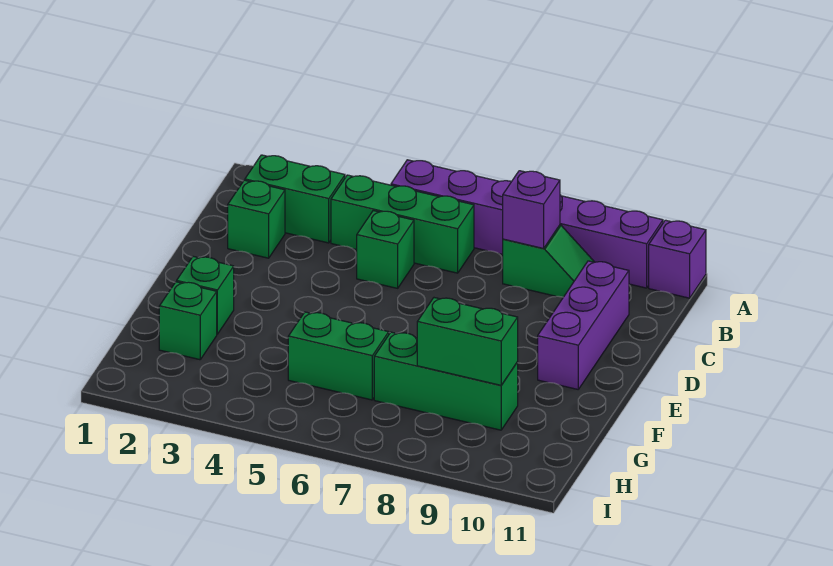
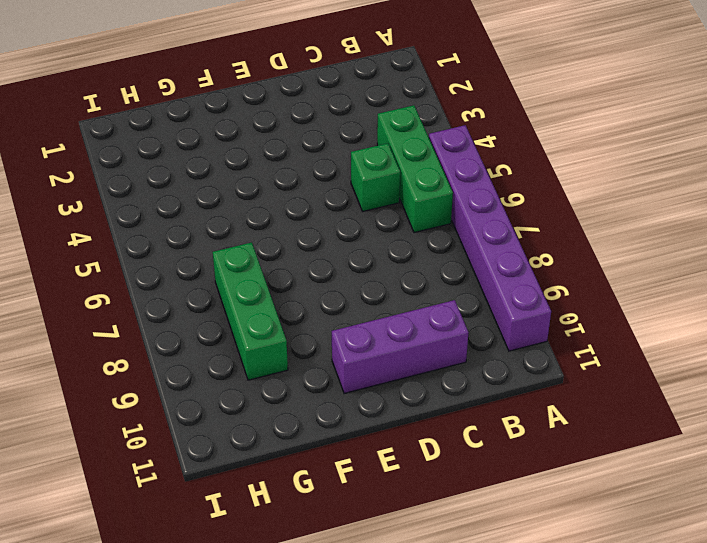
none -> purple brick A11 level 1
none -> green brick B2:B3 level 1
none -> green slope B8:B9 level 1 top 8

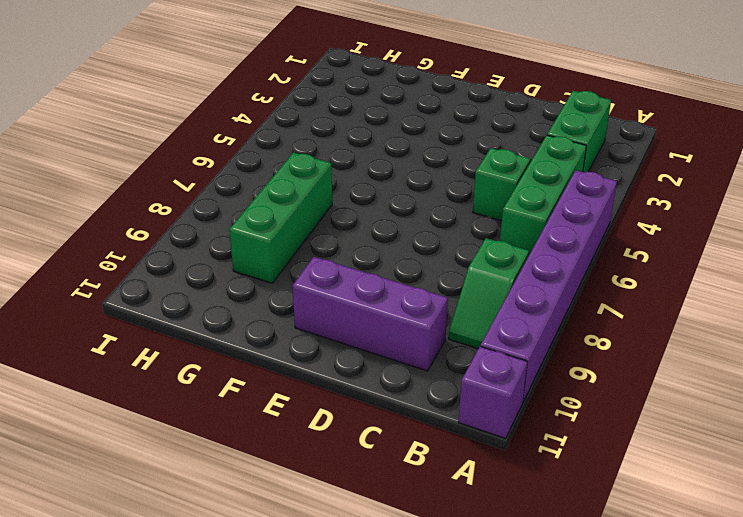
none -> green brick C2 level 1
none -> green brick F2 level 1
none -> green brick G2 level 1

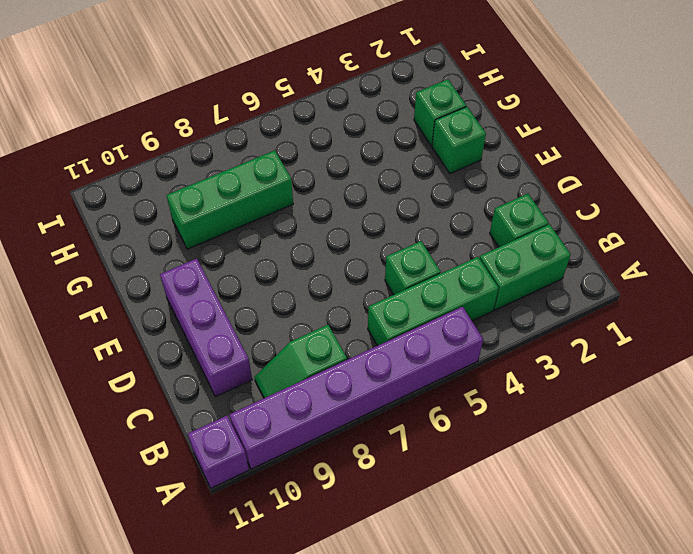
none -> green brick G5:G6 level 1
none -> purple brick B8 level 2
none -> green brick G8:G9 level 2

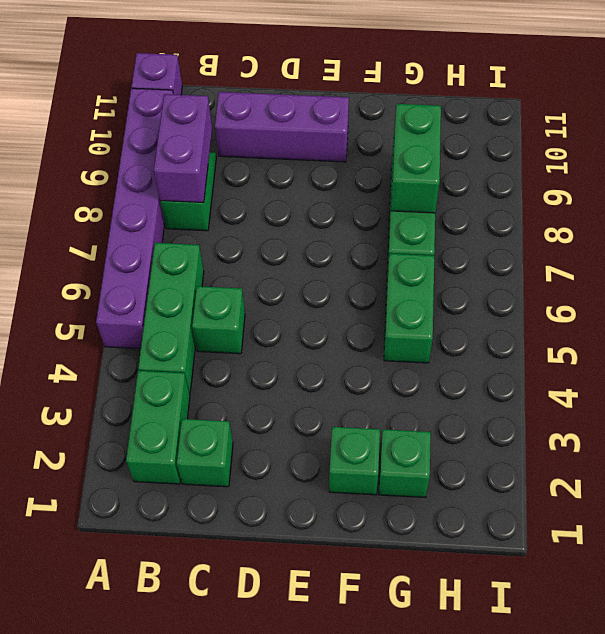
purple brick B8:B9 level 2 -> purple brick B8 level 2

